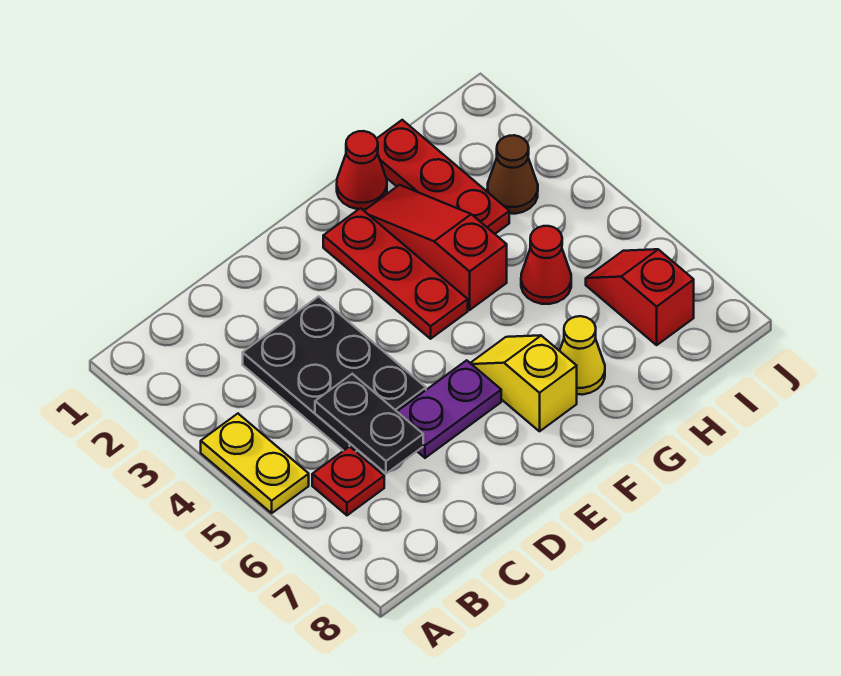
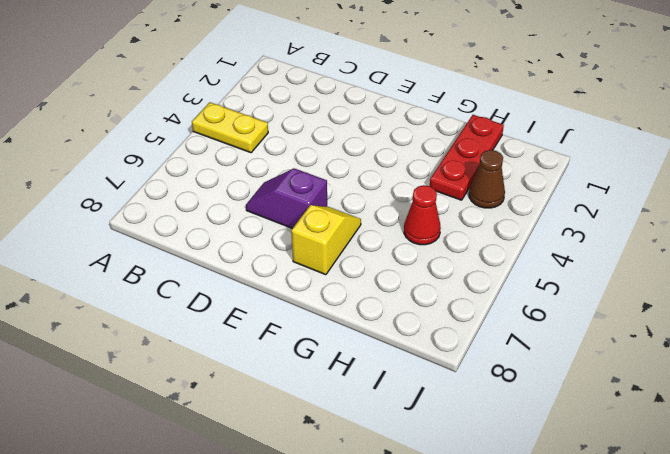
yellow plate A4:B4 level 1 -> yellow plate A4:A5 level 1
purple slope D6:E6 level 1 top E -> purple plate D6:E6 level 1
none -> red plate B6 level 1
none -> black plate C3:D5 level 1
none -> red plate F2:F4 level 1

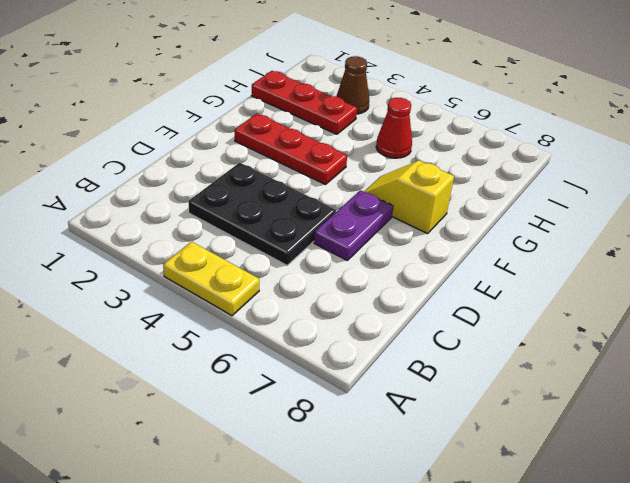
none -> red plate B6 level 1
none -> red cone G1 level 1
none -> red slope G2:G4 level 1 top 4

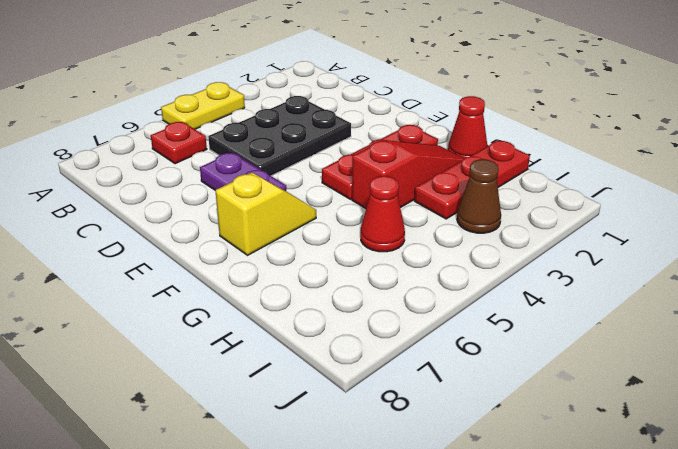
none -> yellow cone G7 level 1
none -> red slope I6:I7 level 1 top 7
none -> black plate C5:C6 level 2

